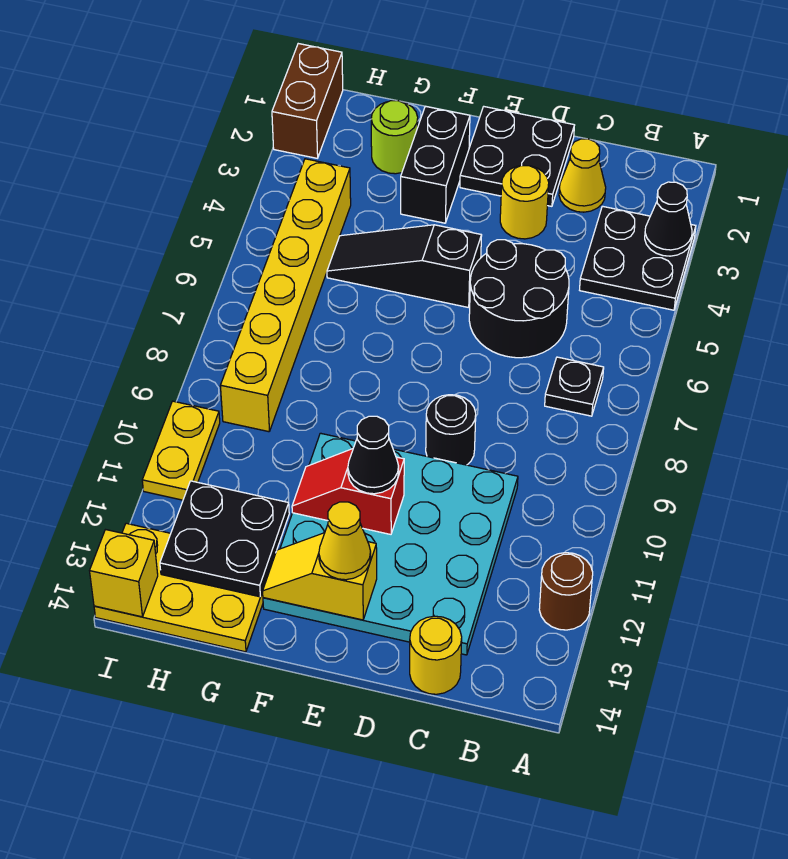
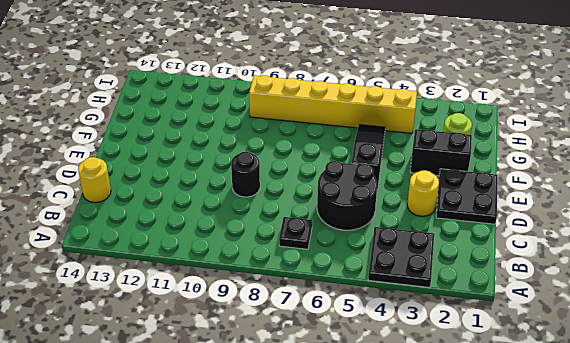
none -> brown round brick A12 level 1
none -> yellow cone C2 level 1
none -> cyan plate C10:F13 level 1

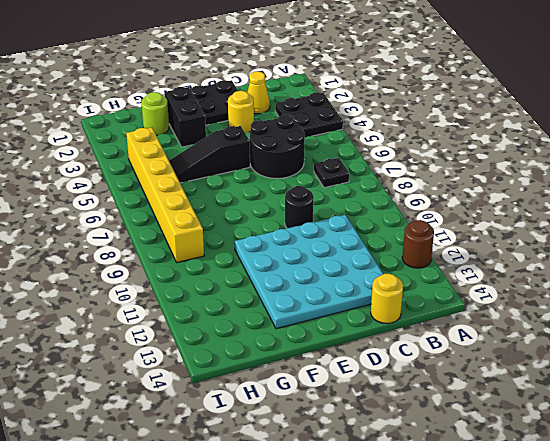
none -> yellow plate G13:I14 level 1
none -> brown brick I1:I2 level 1
none -> yellow plate I10:I11 level 1

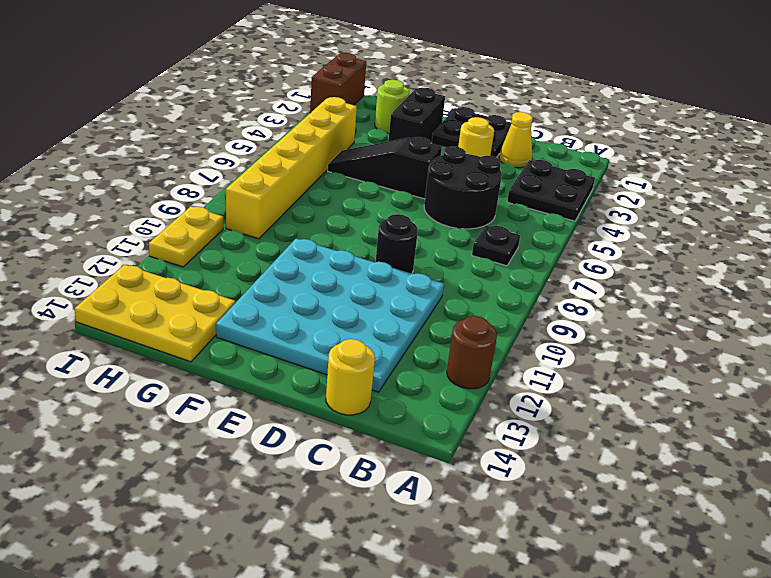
none -> black cone A3 level 2
none -> red slope E11:F11 level 2 top E
none -> yellow slope E13:F13 level 2 top E

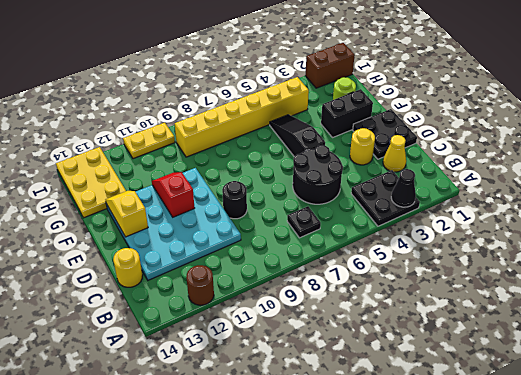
none -> black plate G12:H13 level 2
none -> yellow brick I14 level 2
none -> black cone E11 level 3

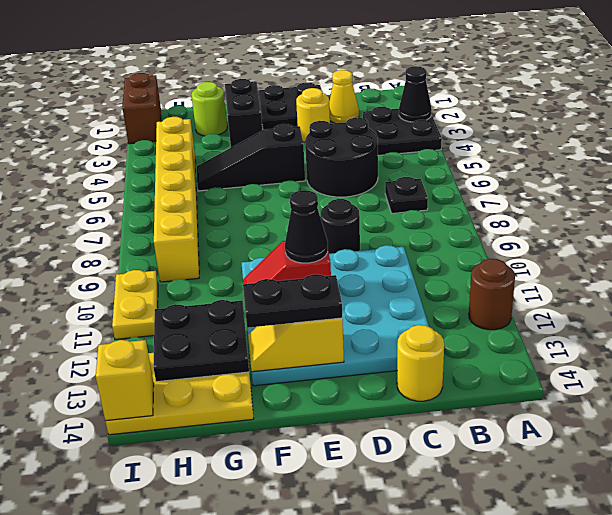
black plate E13:F13 level 3 -> yellow cone E13 level 3

